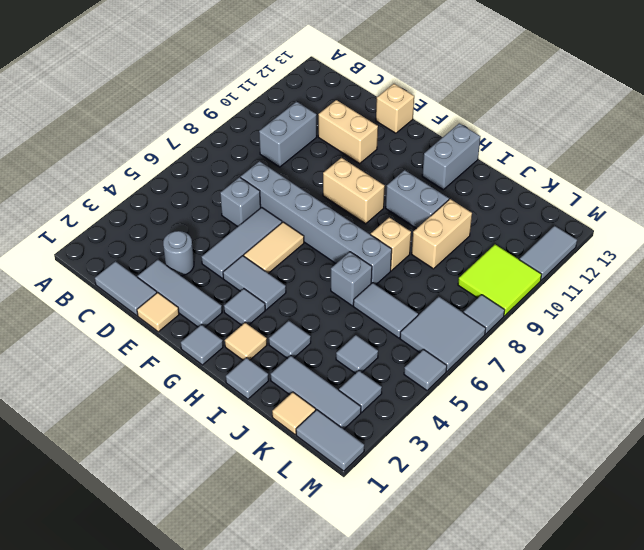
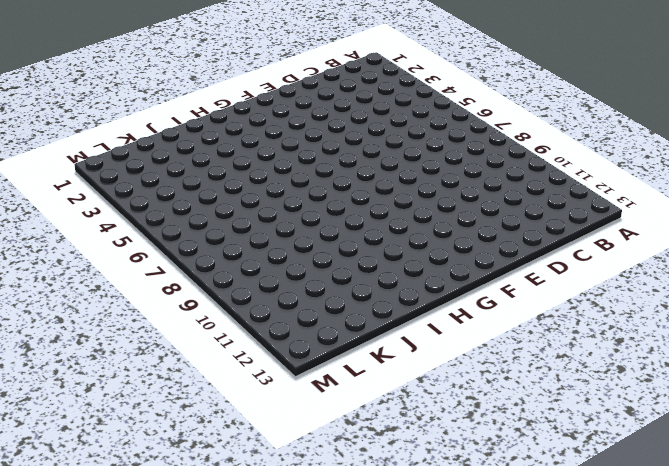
none -> grey tile C1:D1 level 1
none -> grey brick C9:C10 level 1
none -> grey tile D2:F2 level 1
none -> grey round brick D3 level 1

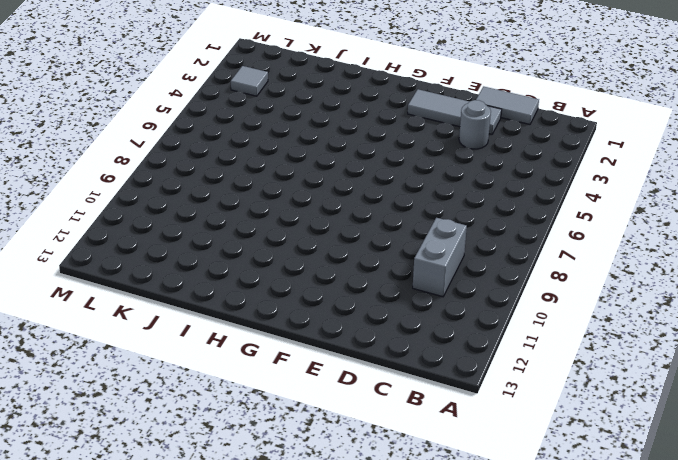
none -> grey brick D6 level 1
none -> grey brick D7:I7 level 1
none -> tan brick D11:E11 level 1
none -> tan tile E1 level 1

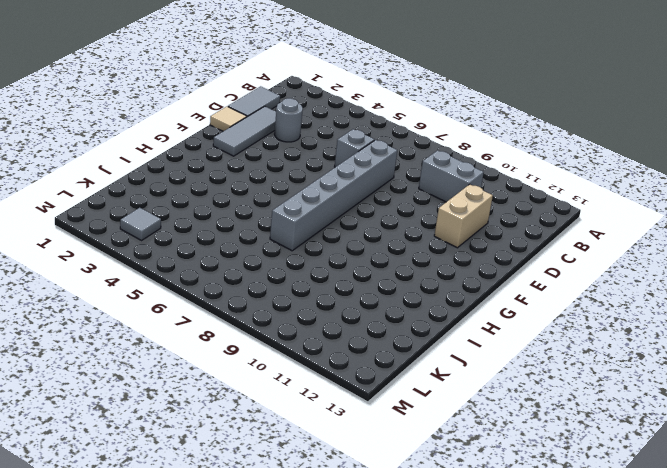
none -> grey tile E4:E6 level 1
none -> tan brick E13 level 1
none -> grey tile F4:G4 level 1
none -> tan tile F5:F6 level 1

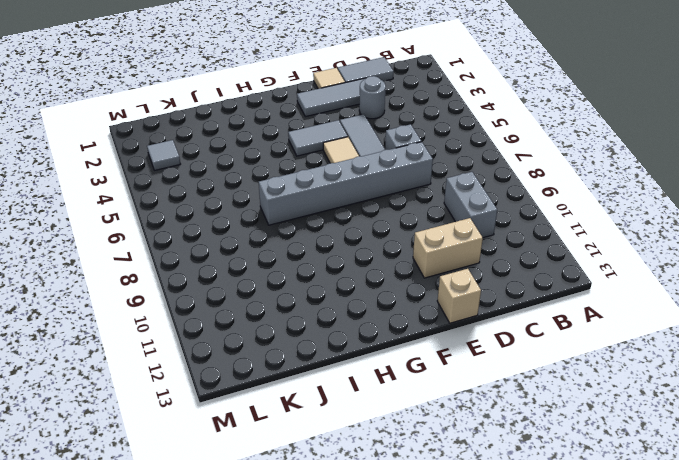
none -> tan brick F9:G9 level 1
none -> grey tile G1 level 1
none -> grey tile G3 level 1
none -> tan tile H2 level 1

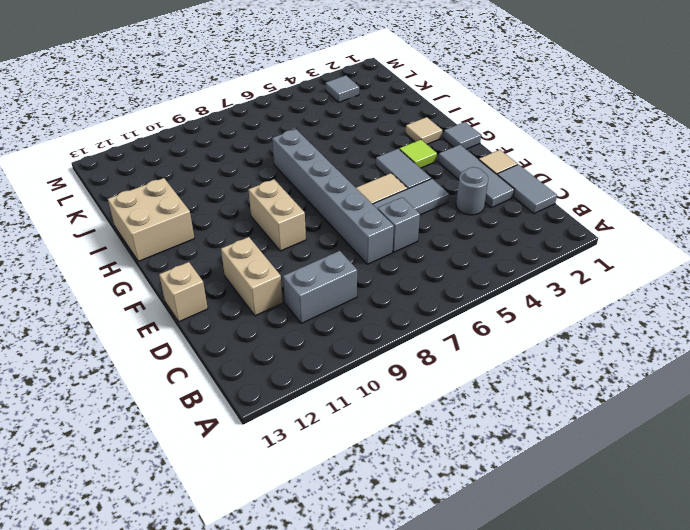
lime tile G3 level 1 -> grey tile G3 level 1
tan brick H12:I13 level 1 -> grey brick H12:H13 level 1
none -> grey brick H10:I10 level 1
none -> grey tile I1 level 1
none -> grey tile I3 level 1
none -> grey brick I6 level 1

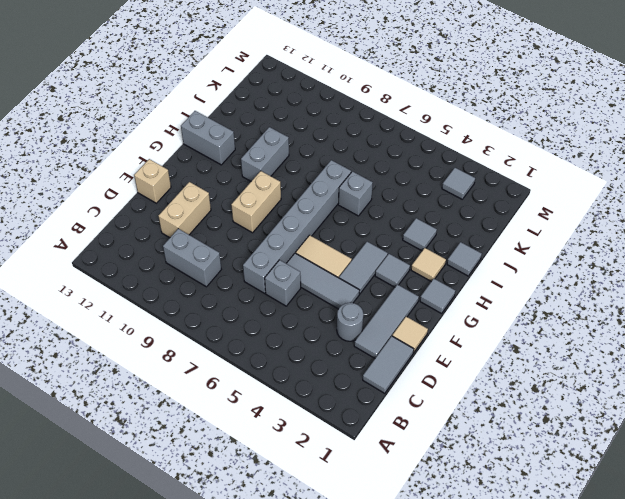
none -> tan brick I8 level 1
none -> grey tile J2:L2 level 1
none -> grey tile J6:K6 level 1
none -> tan brick J9:J10 level 1

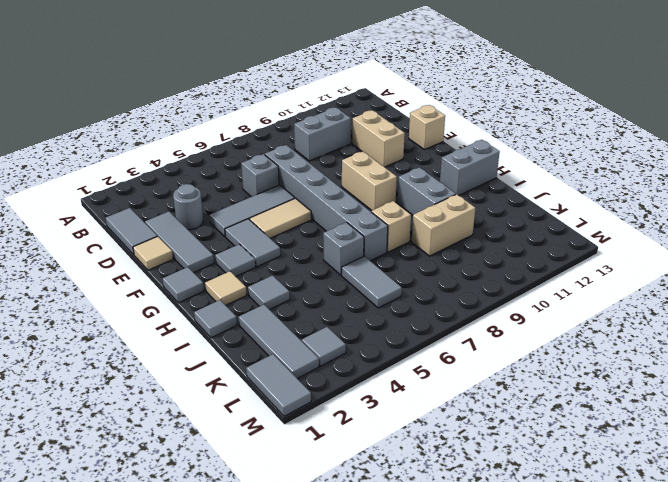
none -> tan tile K1 level 1
none -> grey tile K4 level 1
none -> grey tile L6:M7 level 1
none -> lime tile L9:M10 level 1

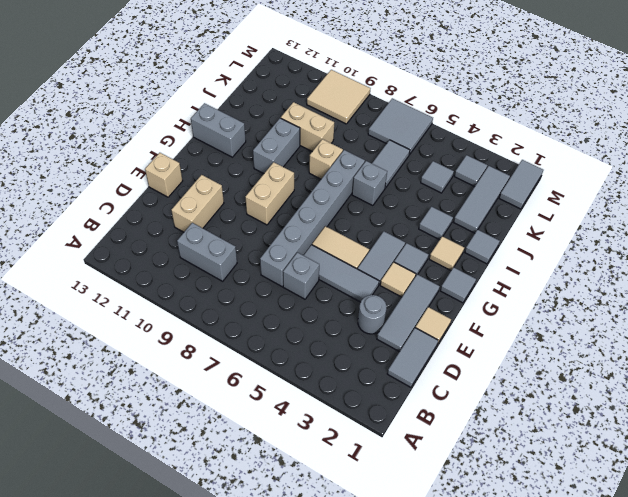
tan tile F3 level 1 -> tan tile K1 level 1
tan tile L9:M10 level 1 -> lime tile L9:M10 level 1
none -> grey tile M5 level 1
none -> grey tile M8 level 1
none -> grey tile M11:M12 level 1

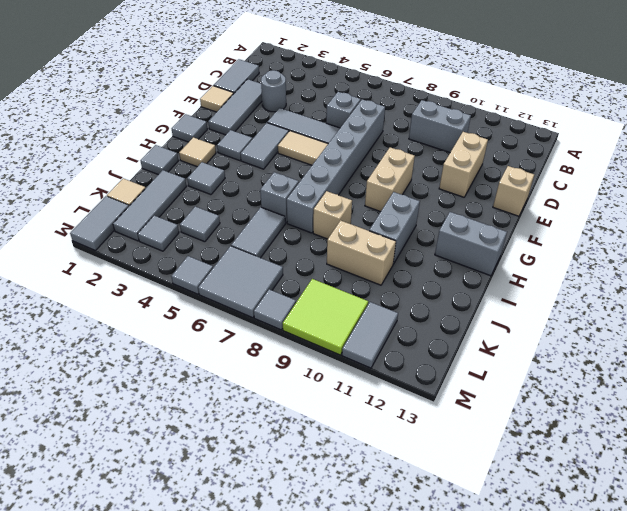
grey tile L11:M11 level 1 -> grey tile M11:M12 level 1

